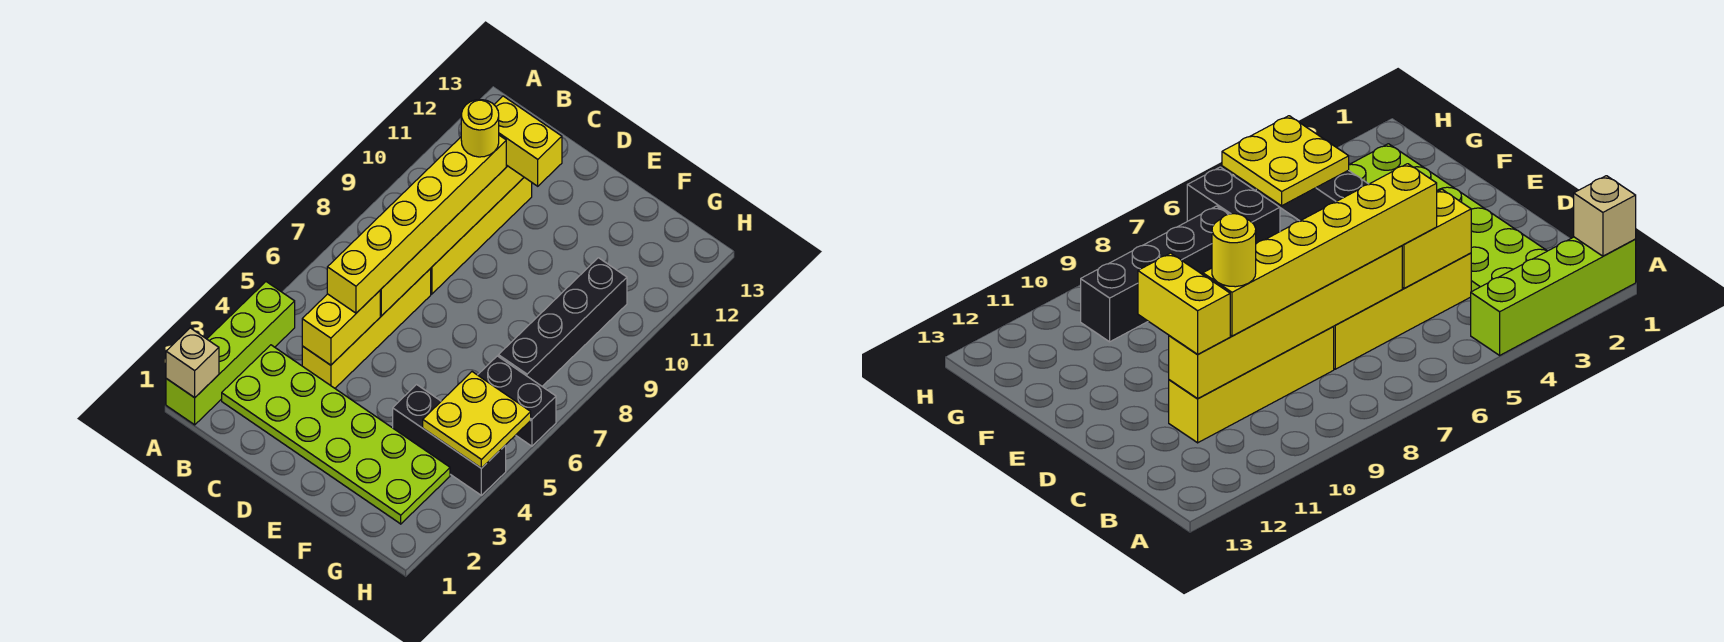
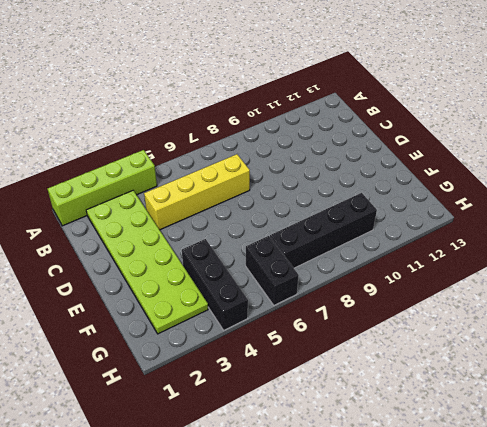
none -> yellow brick C8:C11 level 1
none -> tan brick A1 level 2
none -> yellow brick C4:C5 level 2

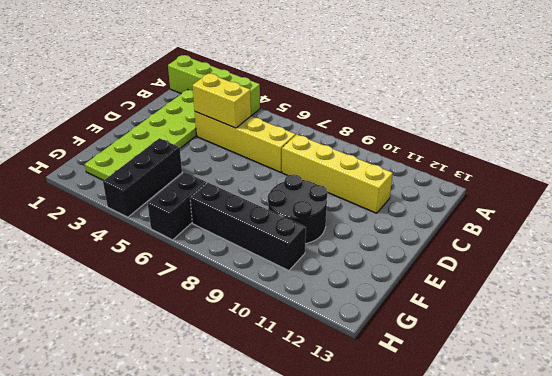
black round brick E9:F10 level 1 -> none
none -> tan brick A1 level 2
none -> yellow brick C6:C11 level 2
none -> yellow plate G4:H5 level 2

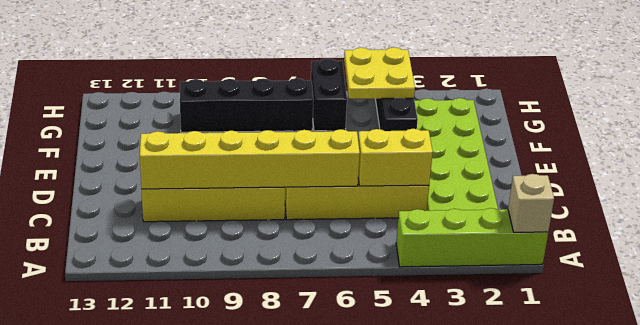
none -> yellow brick C5:C10 level 3
none -> yellow brick C11:D11 level 3
none -> yellow round brick C10 level 4

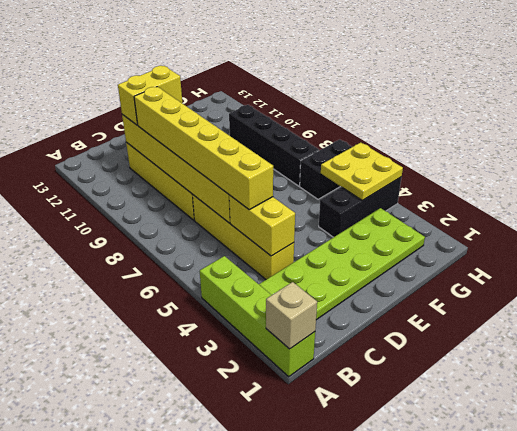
none -> yellow round brick C10 level 4

